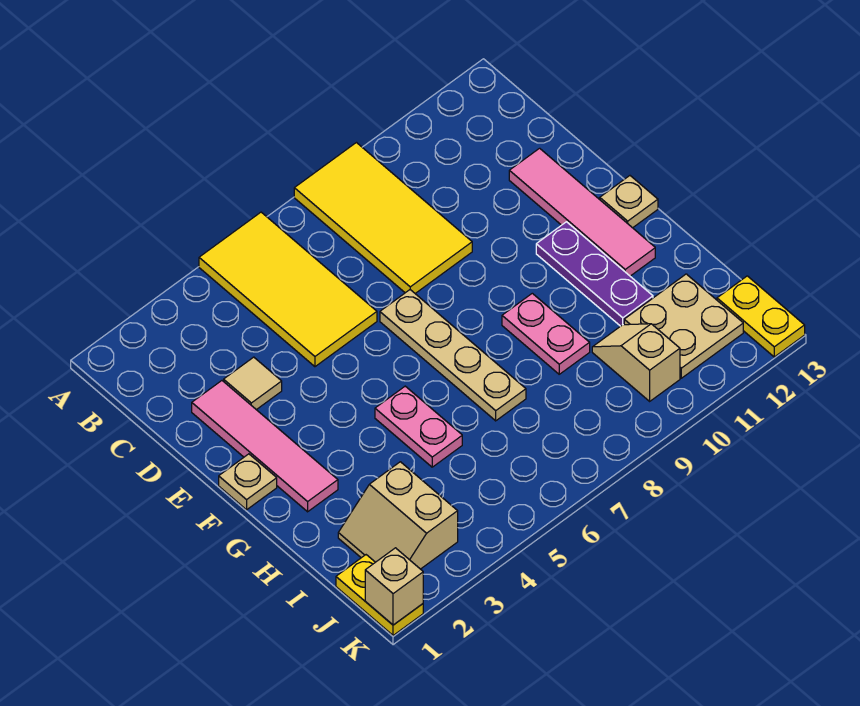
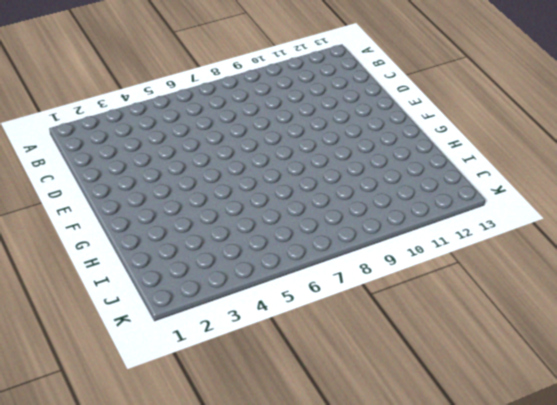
none -> yellow tile A5:D6 level 1
none -> yellow tile A8:D9 level 1
none -> pink tile D2:G2 level 1

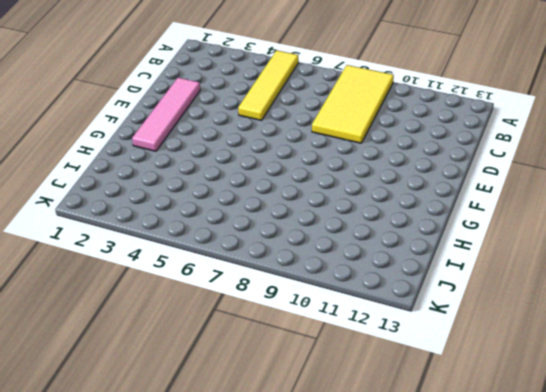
yellow tile A5:D5 level 1 -> yellow tile A5:D6 level 1
none -> tan tile D3 level 1
none -> pink tile D12:G12 level 1
none -> tan plate E7:H7 level 1

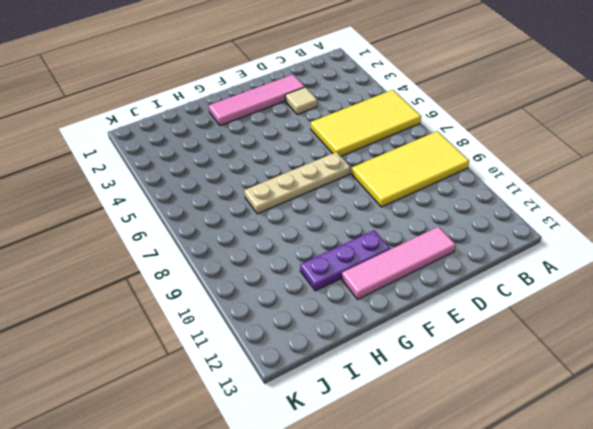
none -> tan plate F1 level 1
none -> tan plate F13 level 1
none -> pink plate G5:H5 level 1

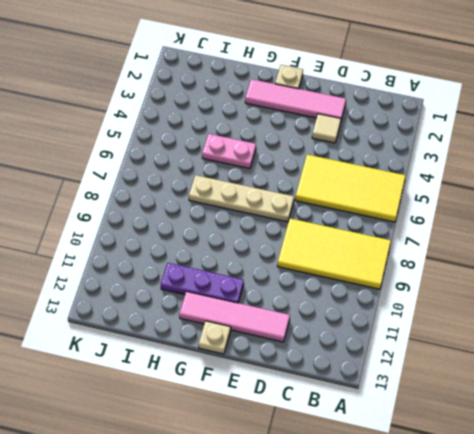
none -> pink plate G9:H9 level 1
none -> tan slope I2:J3 level 1 top 3
none -> tan slope I10:J10 level 1 top J

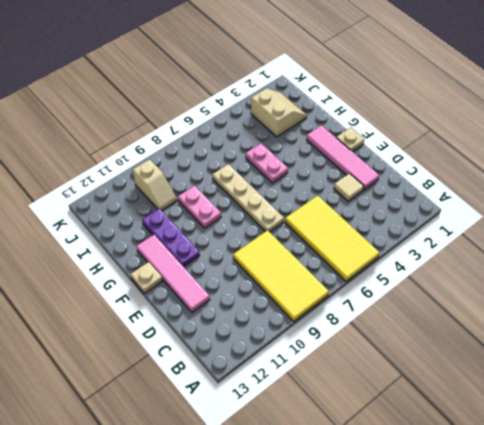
none -> tan plate I11:J12 level 1
none -> yellow plate J1:K1 level 1
none -> yellow plate J13:K13 level 1

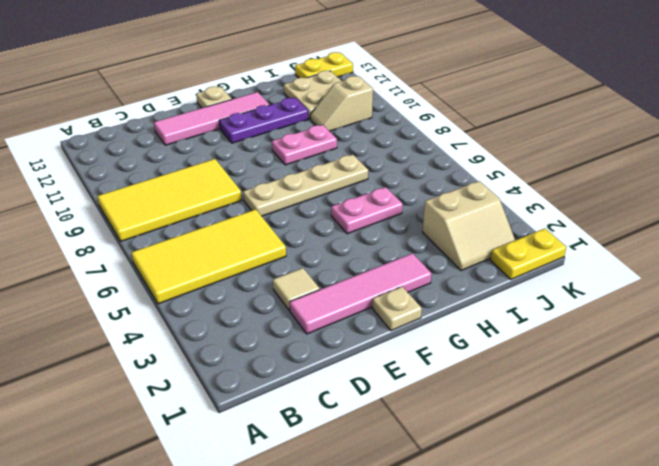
none -> tan brick K1 level 2

